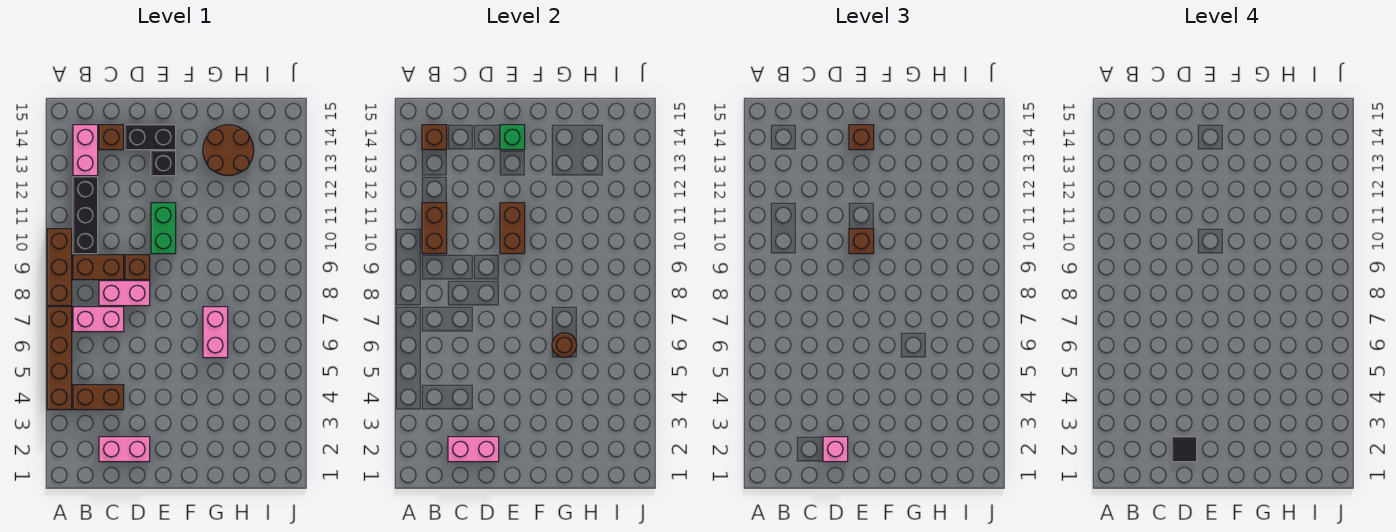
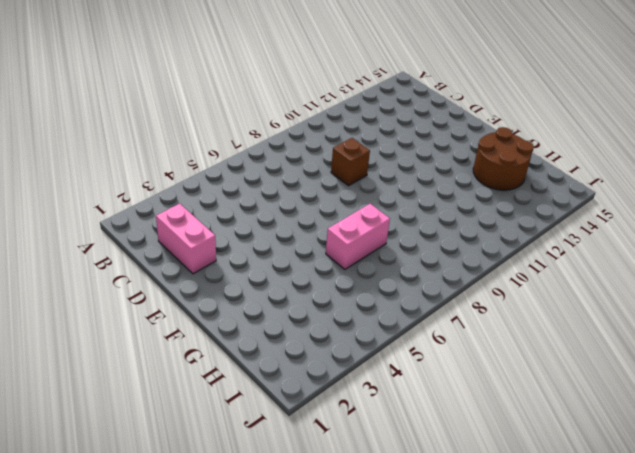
none -> brown brick A4:A7 level 1
none -> brown brick A8:A10 level 1
none -> brown brick B4:C4 level 1

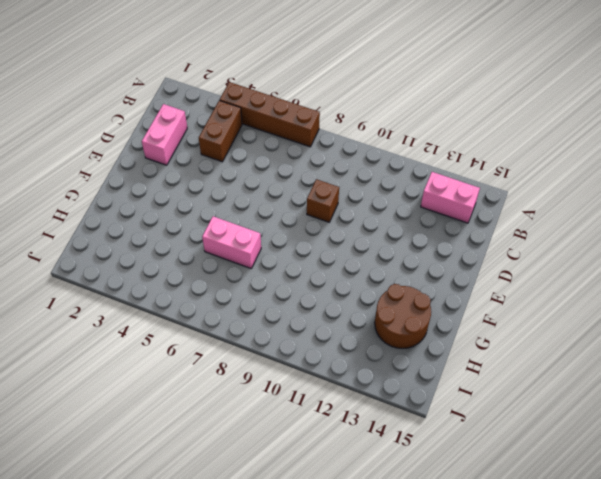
none -> brown brick A8:A10 level 1
none -> pink brick B7:C7 level 1
none -> brown brick B9:C9 level 1

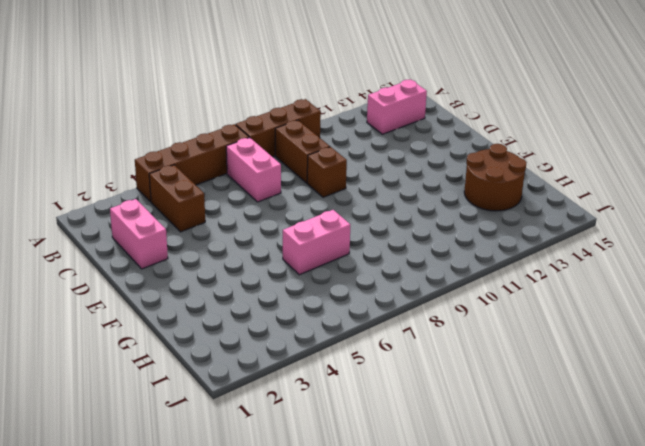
none -> black brick B10:B12 level 1
none -> pink brick C8:D8 level 1
none -> brown brick C14 level 1

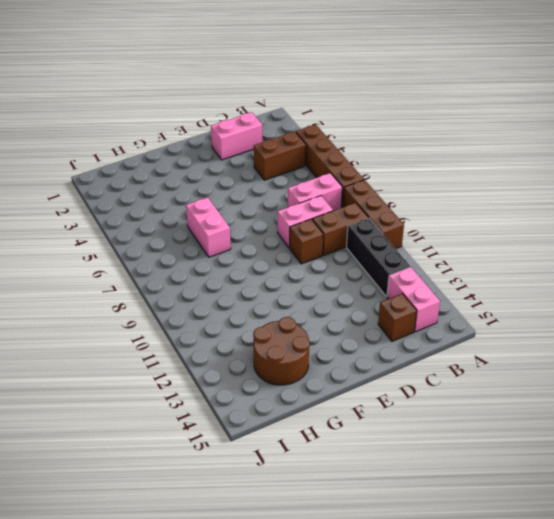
none -> black brick D14:E14 level 1
none -> green brick E10:E11 level 1
none -> black brick E13 level 1

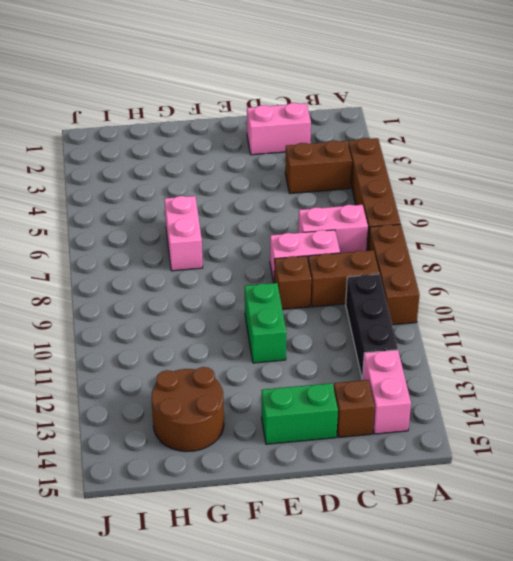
green brick D14:E14 level 1 -> black brick D14:E14 level 1
none -> black brick E13 level 1
none -> brown brick B10:B11 level 2
none -> brown brick B14 level 2

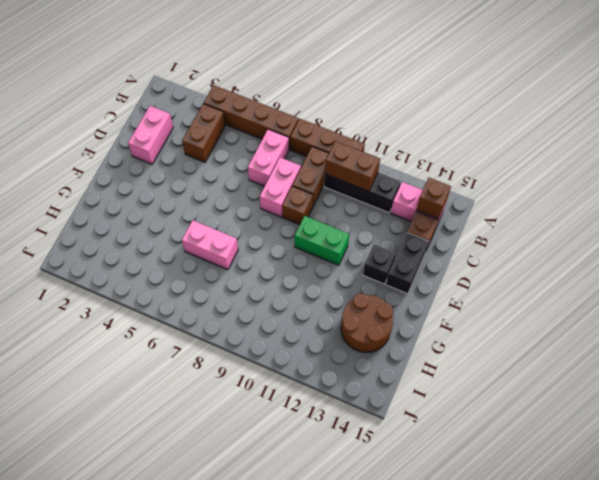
none -> pink brick C2:D2 level 2
none -> brown brick E10:E11 level 2
none -> green brick E14 level 2

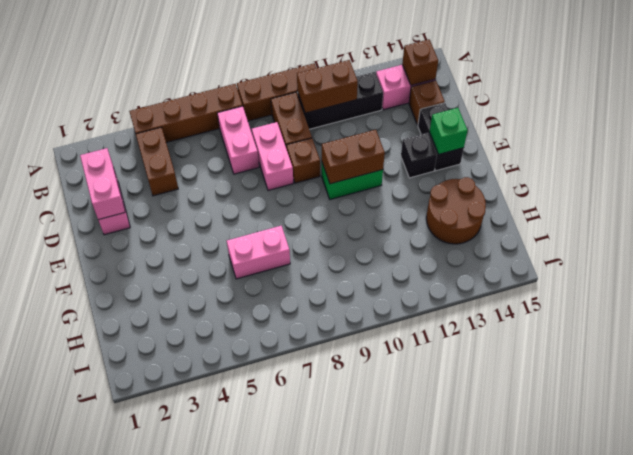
none -> brown round brick G6 level 2
none -> pink brick D2 level 3
none -> brown brick E10 level 3

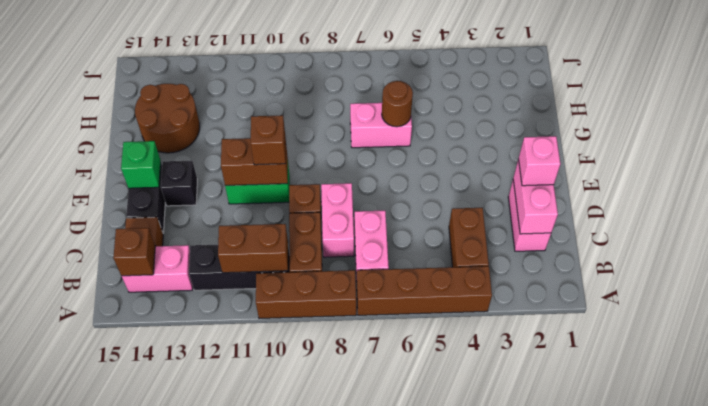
none -> brown brick E14 level 3
none -> black tile D2 level 4

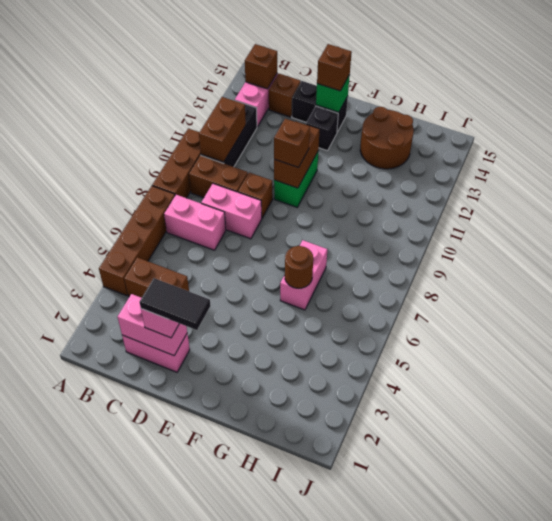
black tile D2:E2 level 4 -> black tile D2 level 4

